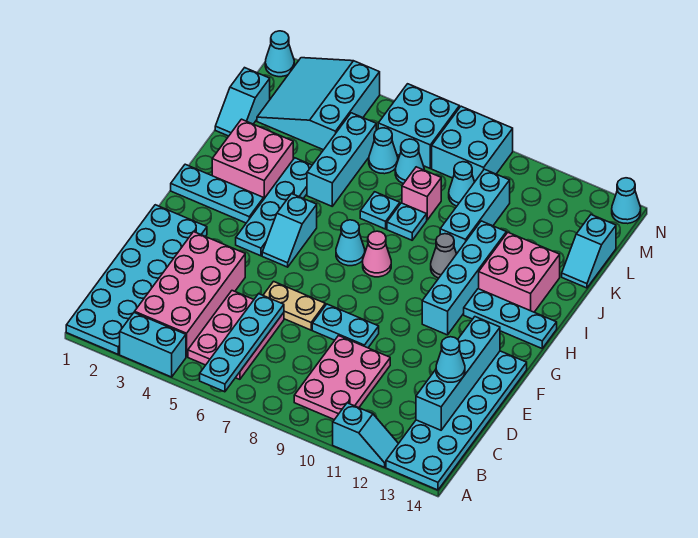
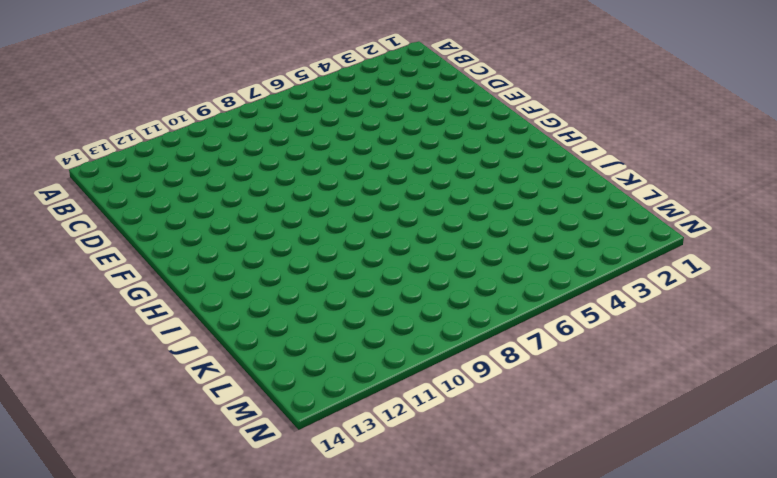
none -> cyan plate A1:F2 level 1
none -> cyan brick A3:A4 level 1
none -> cyan slope A11:A12 level 1 top 11
none -> cyan plate A13:F14 level 1

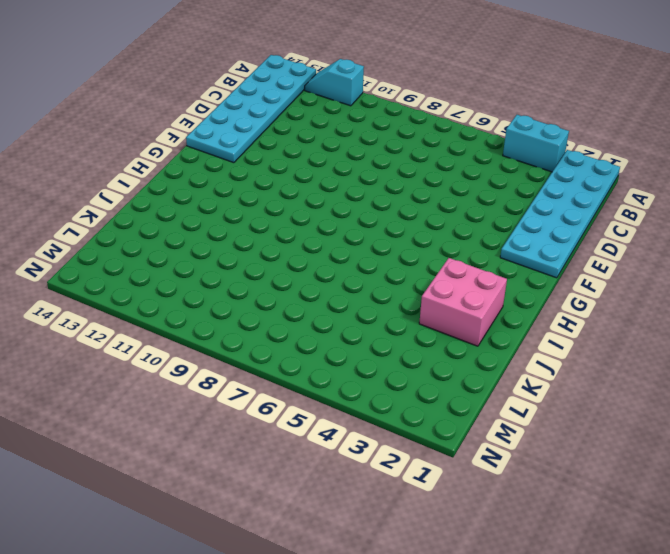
none -> pink brick B3:E4 level 1
none -> pink plate B5:D6 level 1
none -> pink plate B9:D10 level 1
none -> tan plate E6:E7 level 1

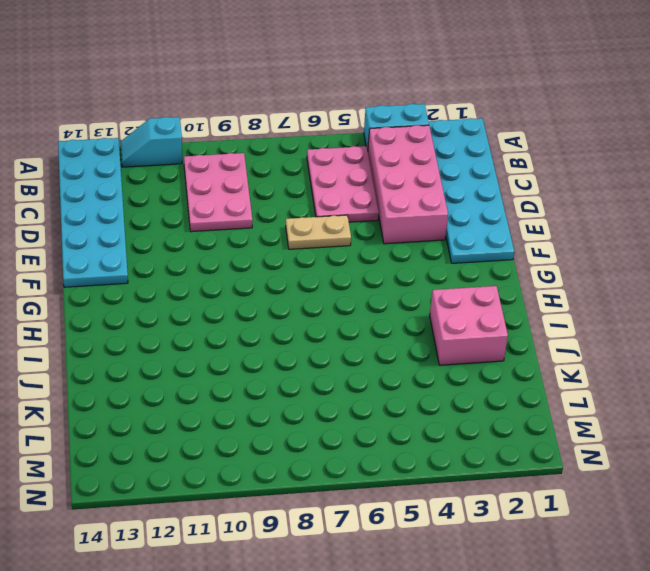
none -> cyan plate E8:E9 level 1
none -> cyan plate G4:J4 level 1
none -> cyan slope G5:H5 level 1 top H
none -> cyan brick G11:J11 level 1

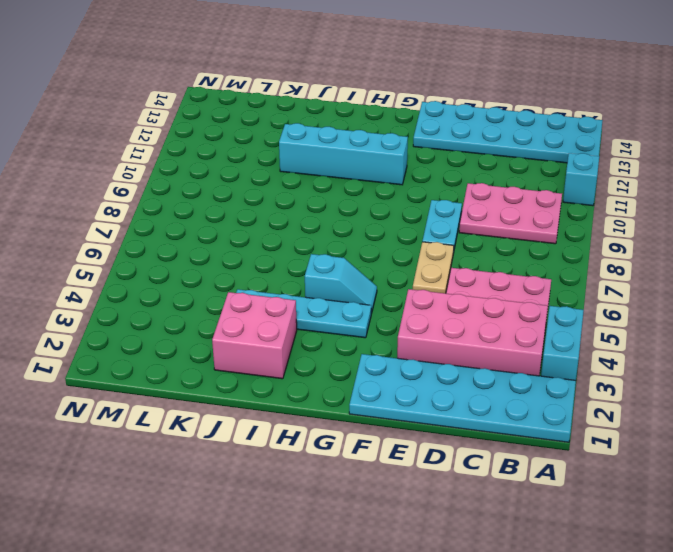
none -> cyan plate H1:H3 level 1
none -> cyan cone H7 level 1
none -> pink cone H8 level 1
none -> cyan plate H12:H14 level 1

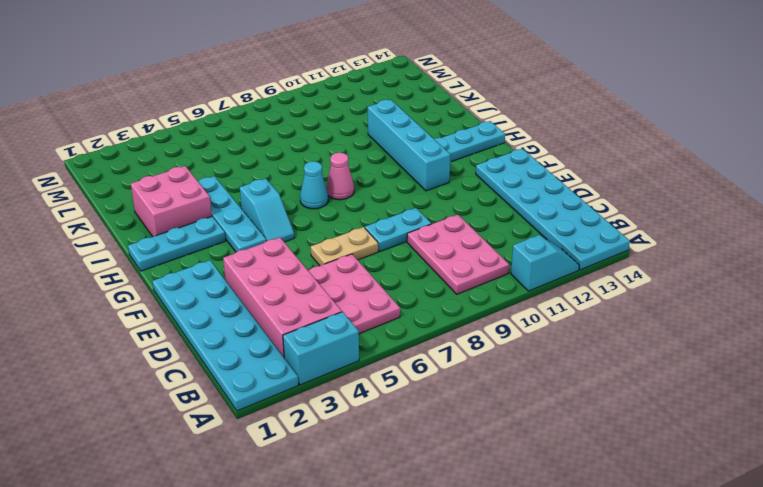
none -> grey cone I10 level 1
none -> pink brick I12:J13 level 1
none -> cyan brick J5:L5 level 1
none -> cyan plate J7 level 1

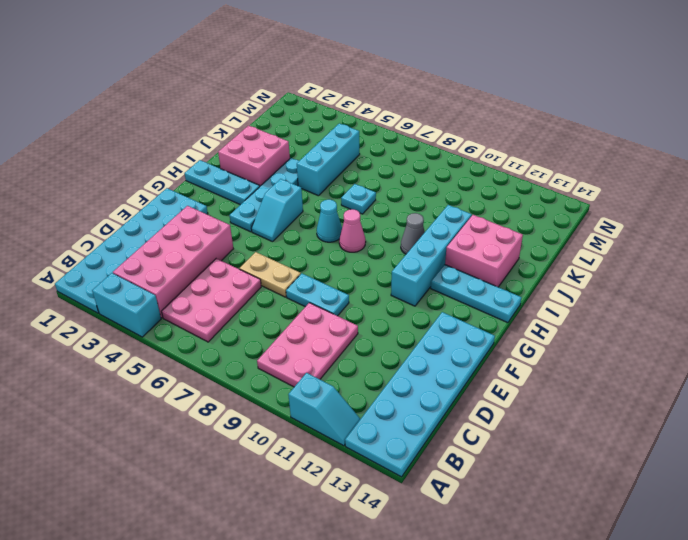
none -> cyan plate J8 level 1
none -> cyan brick J10:L10 level 1
none -> cyan slope K1:L1 level 1 top L
none -> pink brick K8 level 1

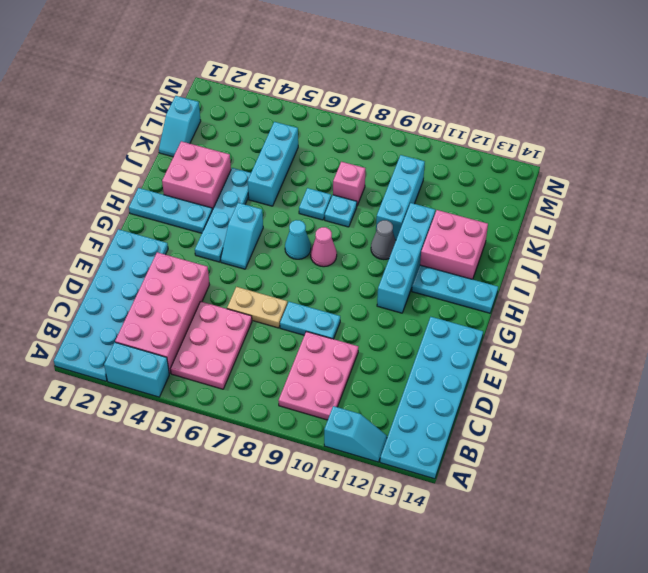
none -> cyan slope K14:L14 level 1 top L
none -> cyan slope L2:N4 level 1 top 4
none -> cyan cone L6 level 1
none -> cyan cone L7 level 1

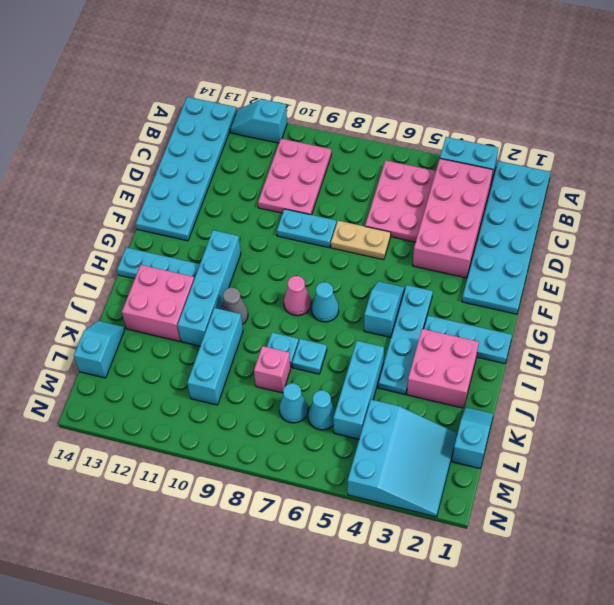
none -> cyan cone L9 level 1
none -> cyan brick M6:N7 level 1
none -> cyan brick M8:N9 level 1
none -> cyan cone N1 level 1

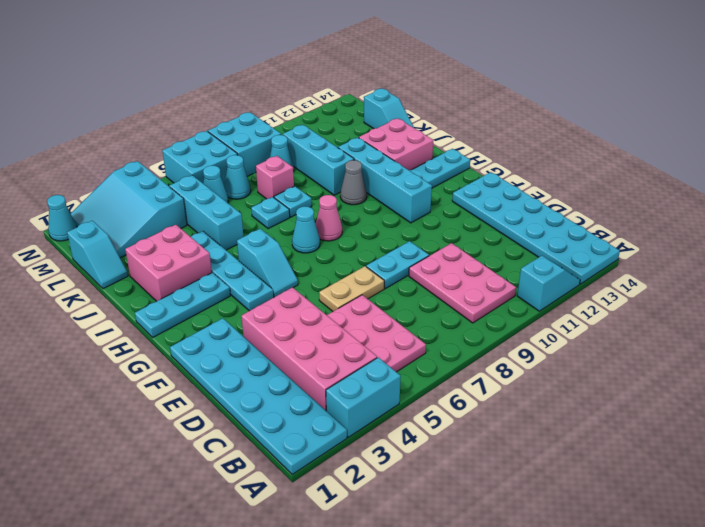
none -> cyan cone N14 level 1
none -> cyan plate A6:D6 level 2
none -> cyan brick C13:F13 level 2
none -> cyan cone D13 level 3

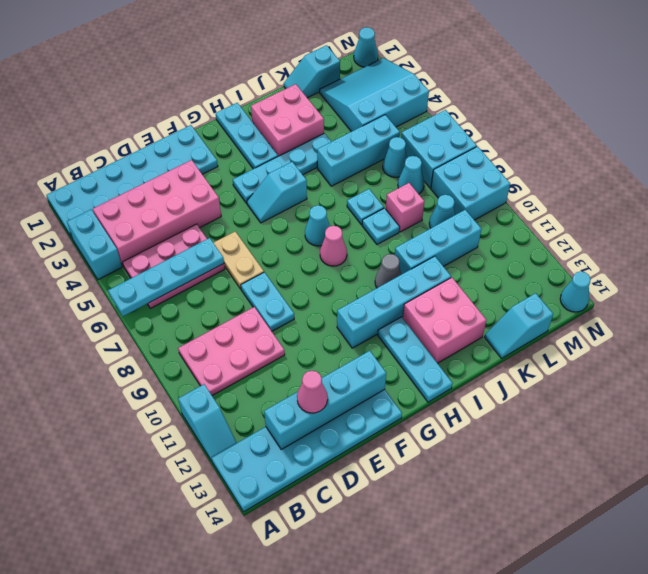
pink cone D13 level 3 -> cyan cone D13 level 3

